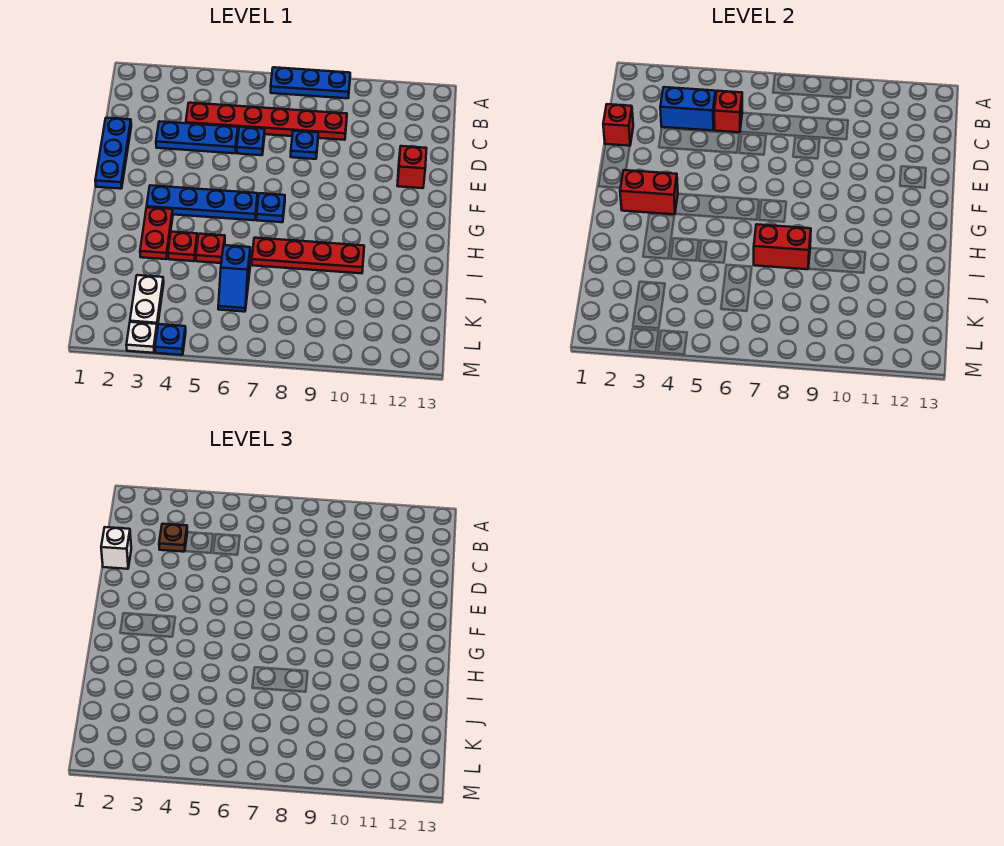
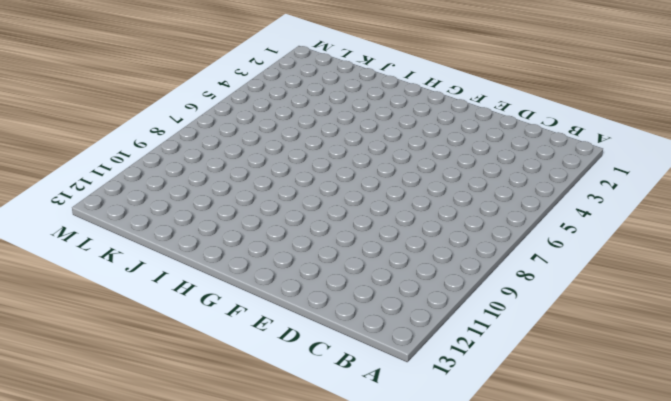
none -> blue plate A7:A9 level 1
none -> red plate C4:C9 level 1
none -> blue plate D1:F1 level 1

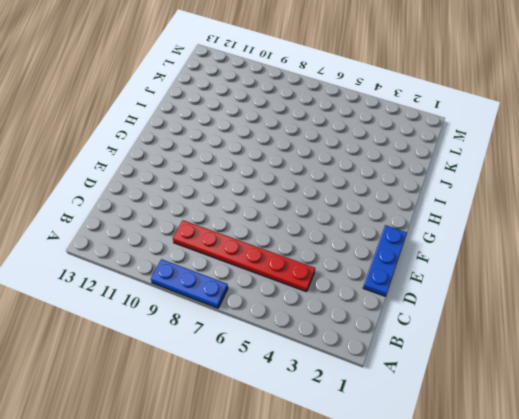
none -> blue plate D3:D5 level 1
none -> blue plate D6 level 1
none -> blue plate D8 level 1

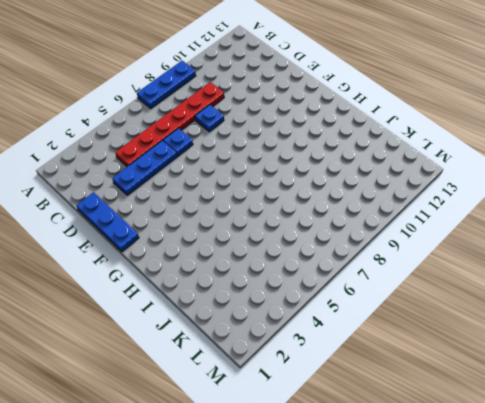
none -> red brick E12 level 1
none -> blue plate G3:G6 level 1
none -> blue plate G7 level 1

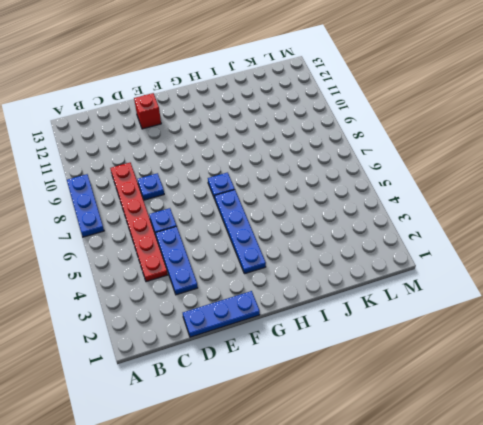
none -> red plate H3:I3 level 1
none -> red plate I4 level 1
none -> red plate I5 level 1

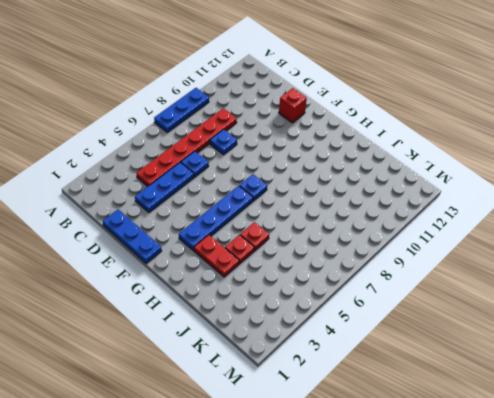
none -> red plate I7:I10 level 1
none -> blue slope J6:K6 level 1 top J
none -> white plate K3:L3 level 1

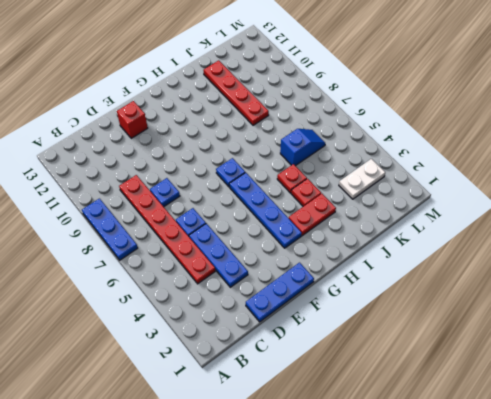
red plate J9:J12 level 1 -> red plate I7:I10 level 1
none -> white plate M3 level 1
none -> blue plate M4 level 1
none -> blue brick C3:C4 level 2

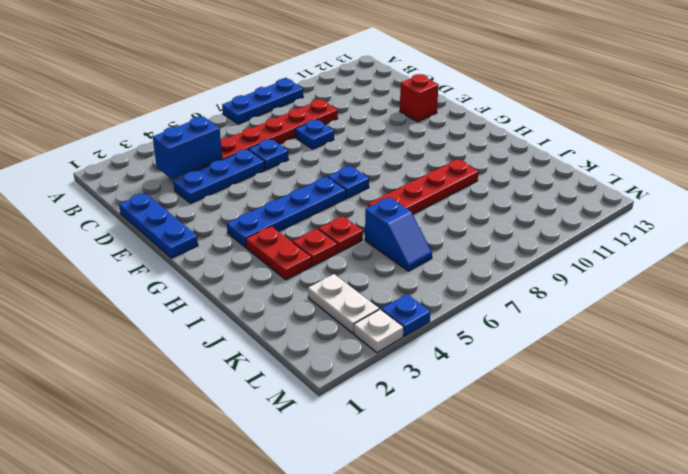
none -> red brick C5 level 2
none -> red brick D1 level 2
none -> red brick G2:G3 level 2

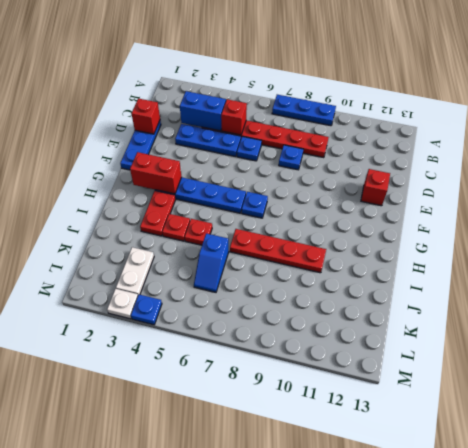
none -> red brick I7:I8 level 2
none -> brown plate C3 level 3
none -> white brick D1 level 3

